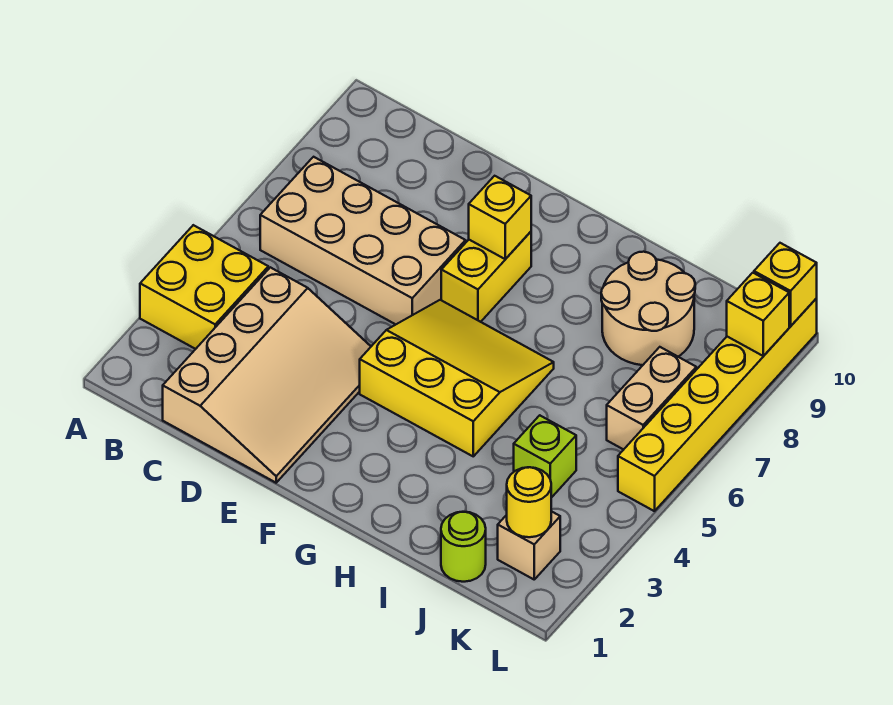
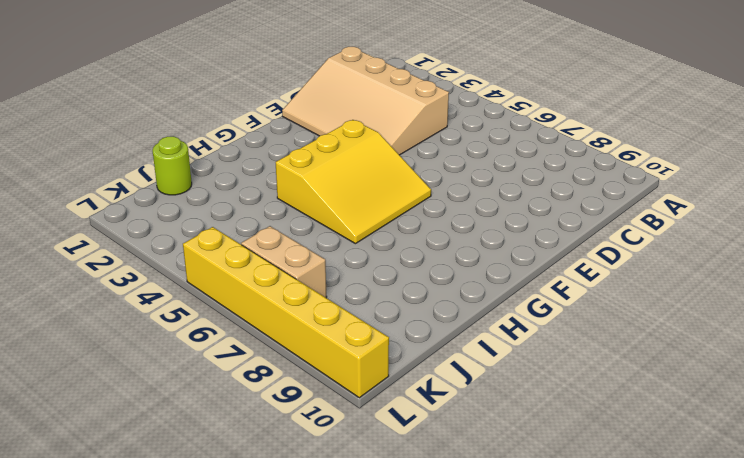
none -> yellow brick A3:B4 level 1
none -> tan brick B6:E7 level 1
none -> yellow brick F7:F8 level 1

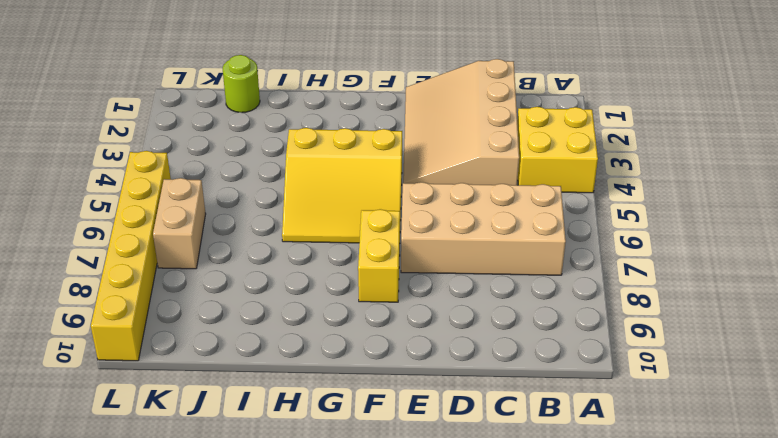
none -> tan round brick I8:J9 level 1
none -> lime brick J4 level 1
none -> tan brick K2 level 1

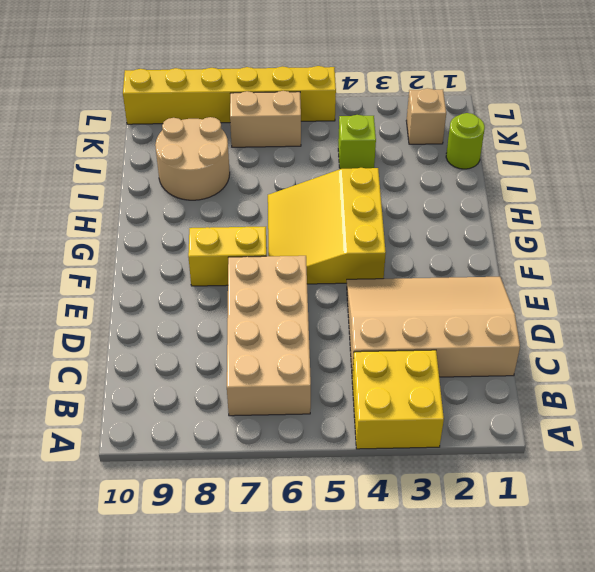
none -> yellow brick F8 level 2
none -> yellow round brick K2 level 2
none -> yellow brick L9 level 2

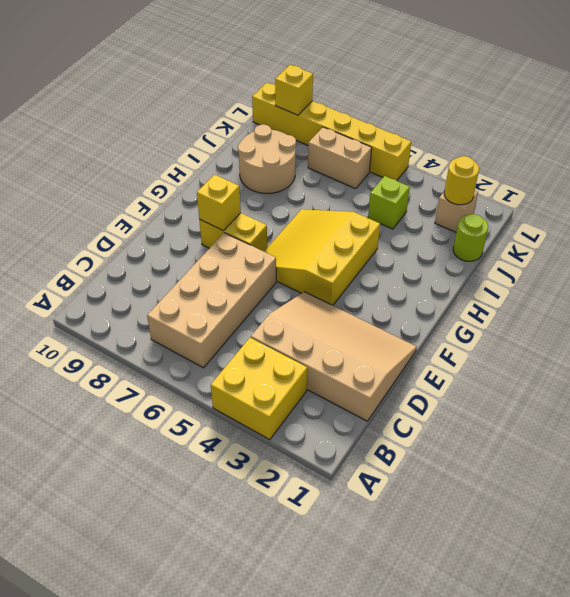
none -> yellow brick L10 level 2

